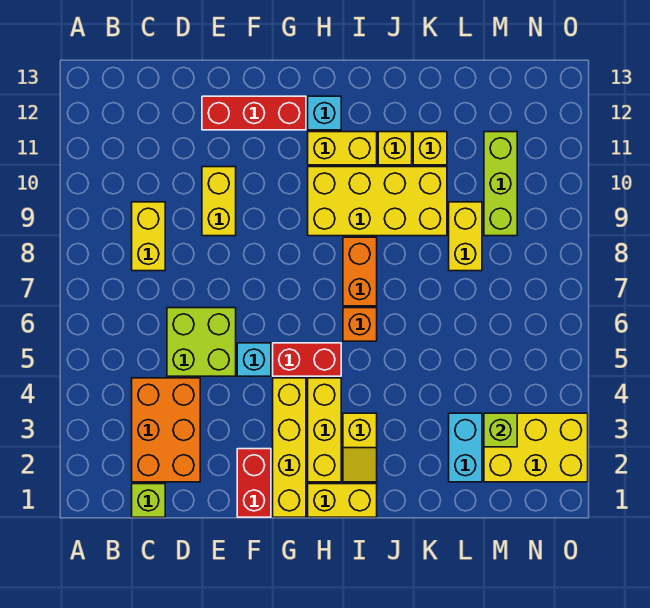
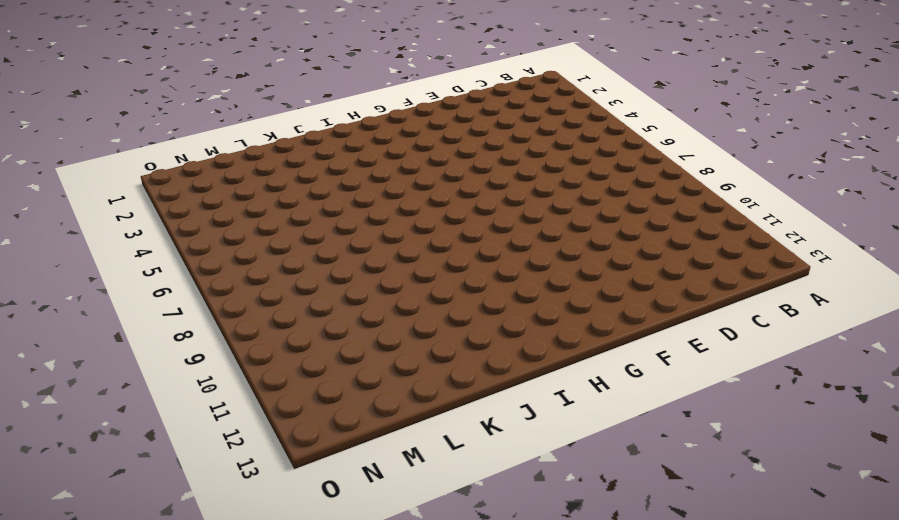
none -> lime brick C1 level 1
none -> orange brick C2:D4 level 1
none -> yellow brick C8:C9 level 1

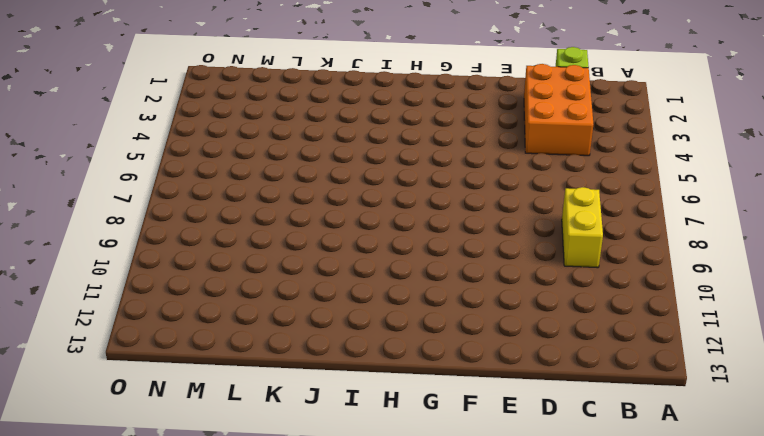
none -> lime brick D5:E6 level 1
none -> yellow brick E9:E10 level 1
none -> red brick E12:G12 level 1

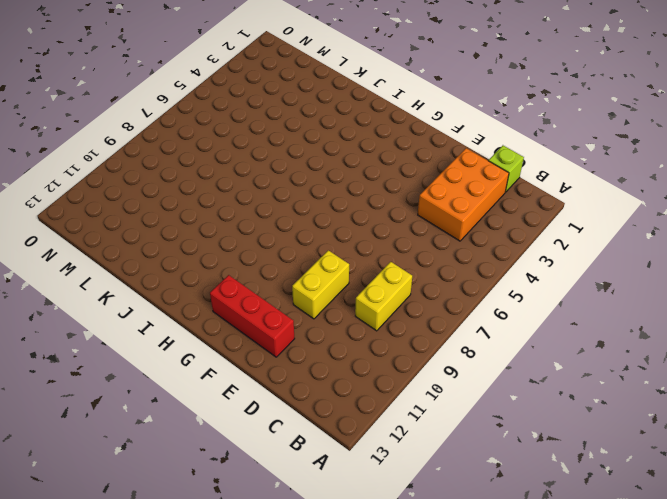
none -> lime brick D5:E6 level 1
none -> red brick F1:F2 level 1
none -> cyan brick F5 level 1

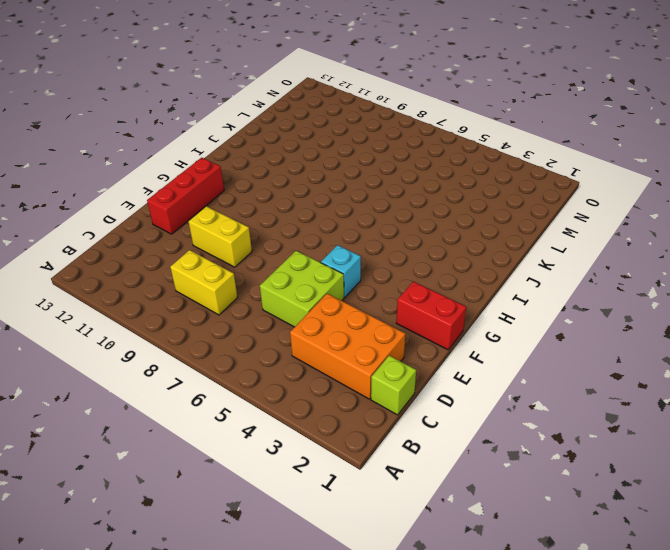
none -> yellow brick G1:G4 level 1
none -> red brick G5:H5 level 1
none -> yellow brick H1:I1 level 1

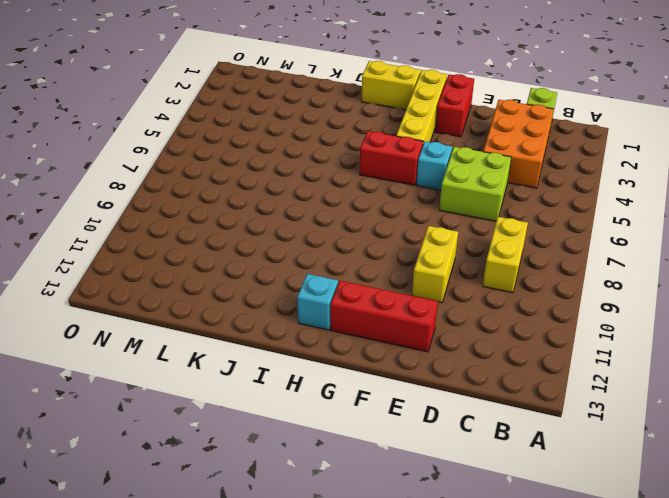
none -> yellow brick H2:H4 level 1
none -> yellow brick H9:K10 level 1
none -> yellow brick H11:I11 level 1

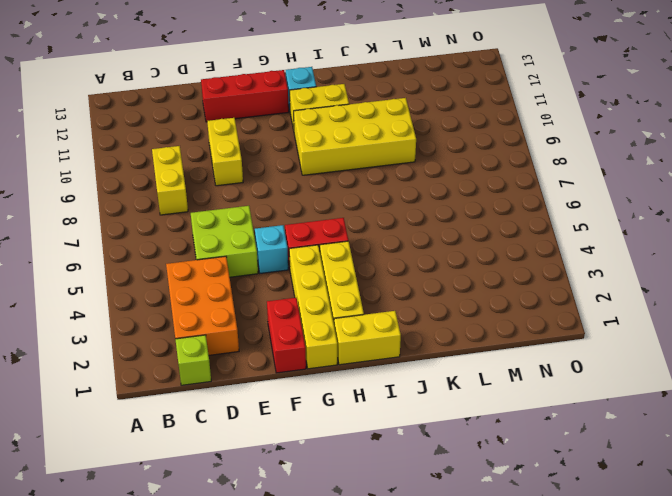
none -> yellow slope I2:I3 level 1 top 3
none -> orange brick I6 level 1
none -> orange brick I7:I8 level 1

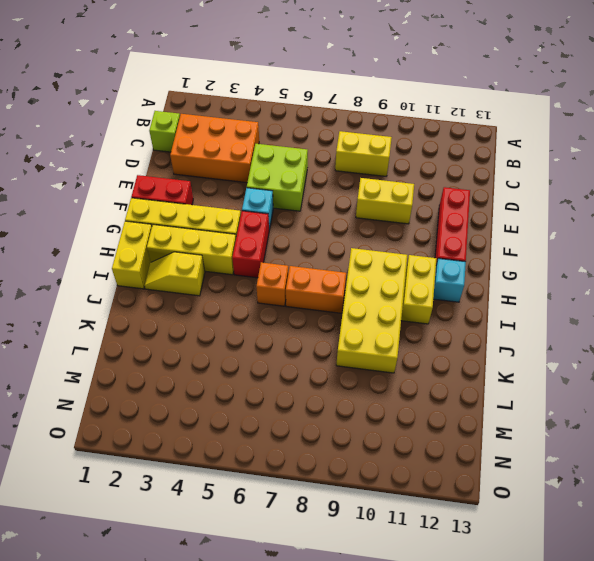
none -> yellow brick J11 level 1
none -> yellow brick K11 level 1
none -> cyan brick L2:L3 level 1

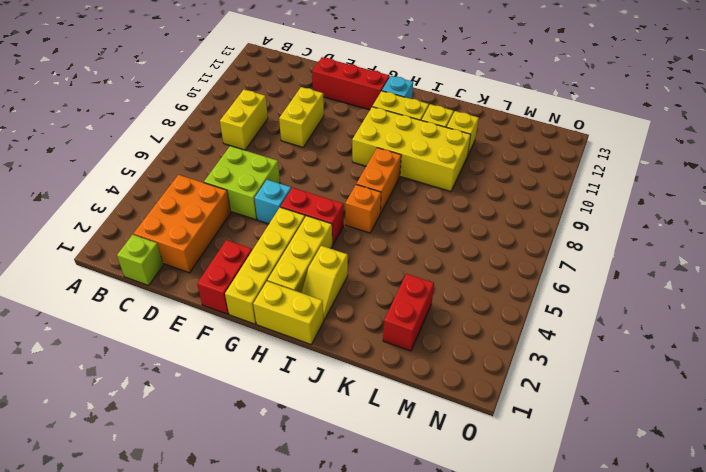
red brick L2:L3 level 1 -> cyan brick L2:L3 level 1
none -> yellow brick L8:L9 level 1
none -> yellow brick M2:O3 level 1
none -> lime brick M9:M11 level 1

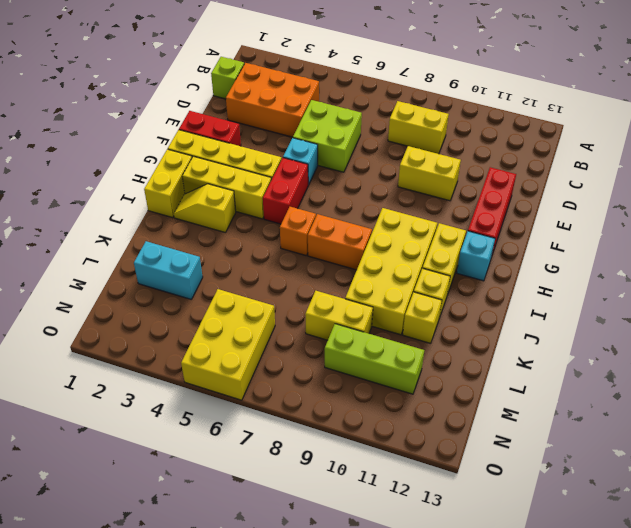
yellow brick M5:O6 level 1 -> yellow brick M2:O3 level 1
none -> lime brick M3 level 2

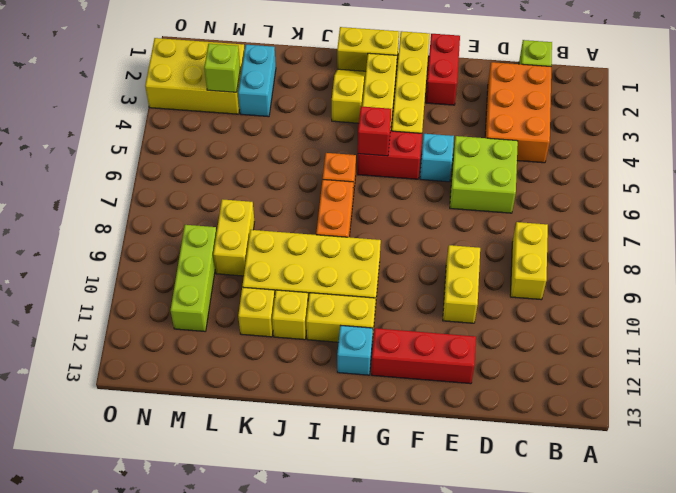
red brick H5 level 2 -> none

